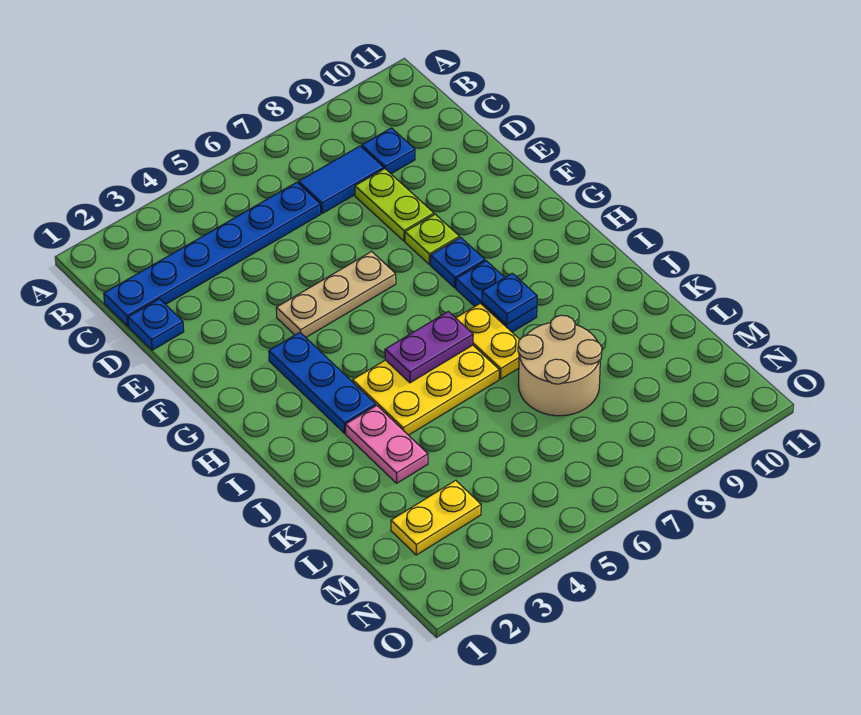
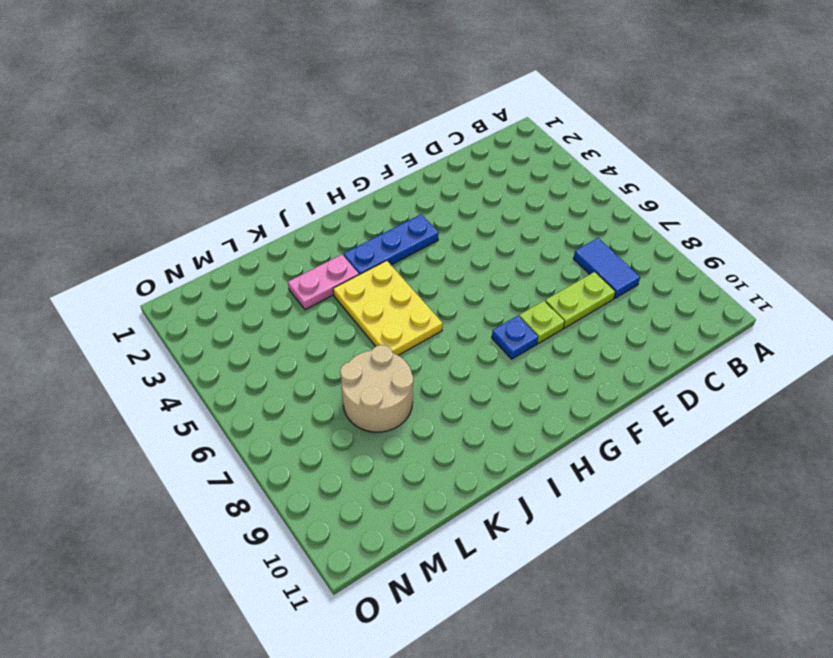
none -> blue plate C1:C6 level 1
none -> blue plate C9 level 1
none -> blue plate D1 level 1

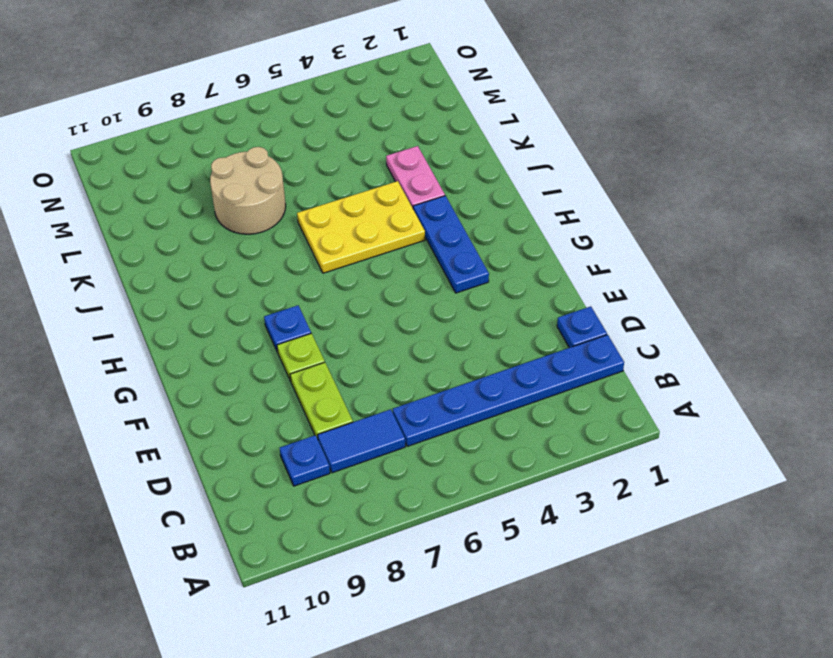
none -> tan plate F4:F6 level 1
none -> blue plate H8:I8 level 1
none -> yellow plate I7:J7 level 1

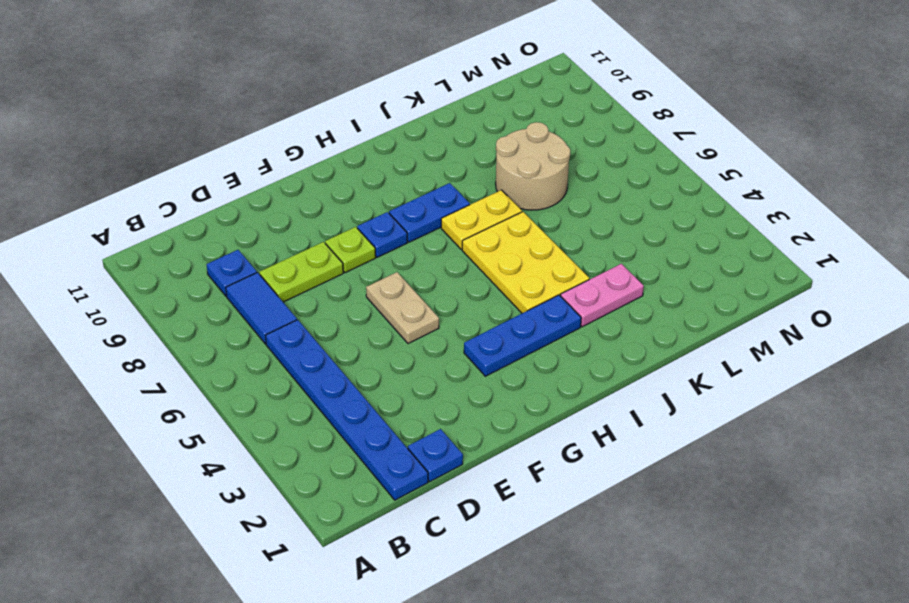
tan plate F5:F6 level 1 -> tan plate F4:F6 level 1
none -> yellow plate M2:M3 level 1
none -> purple plate I5:I6 level 2
none -> blue plate I8 level 2

